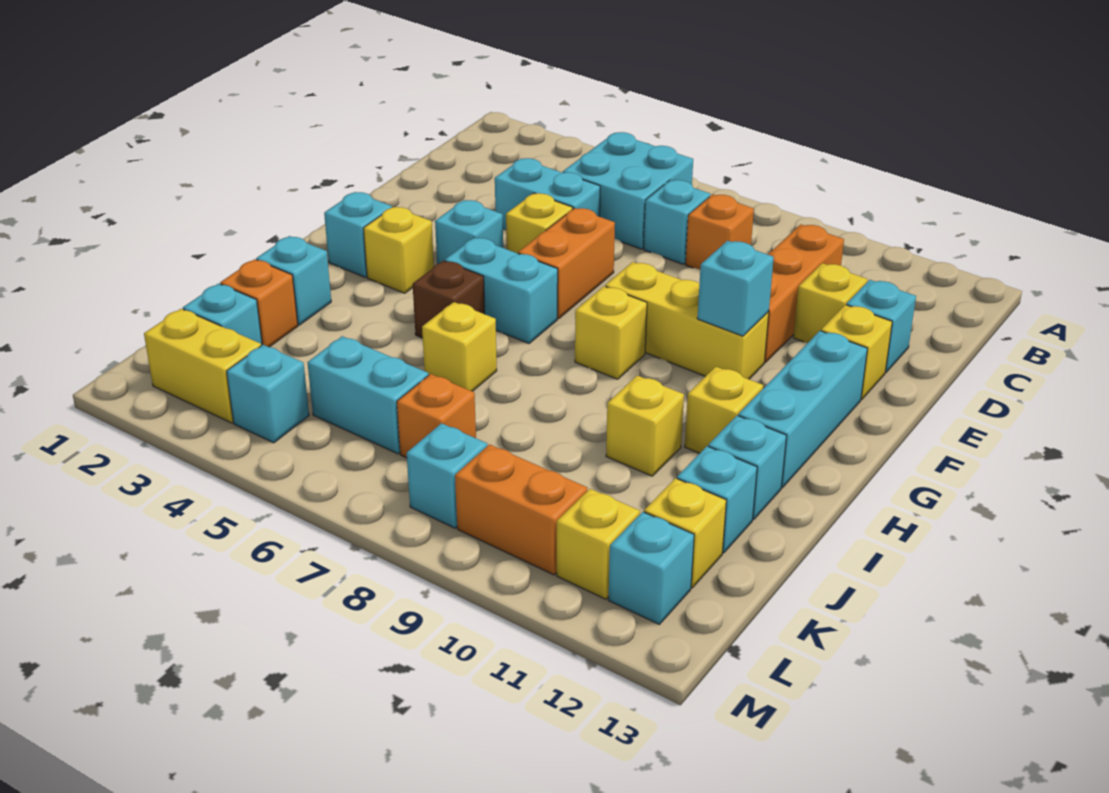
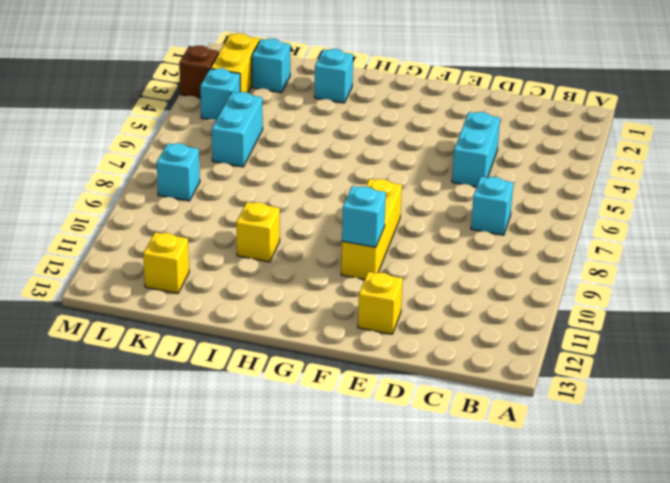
brown brick M3 level 1 -> brown brick H5 level 1
none -> cyan brick B5:C6 level 1
none -> orange brick C8 level 1
none -> orange brick C10:E10 level 1
none -> yellow brick D11 level 1

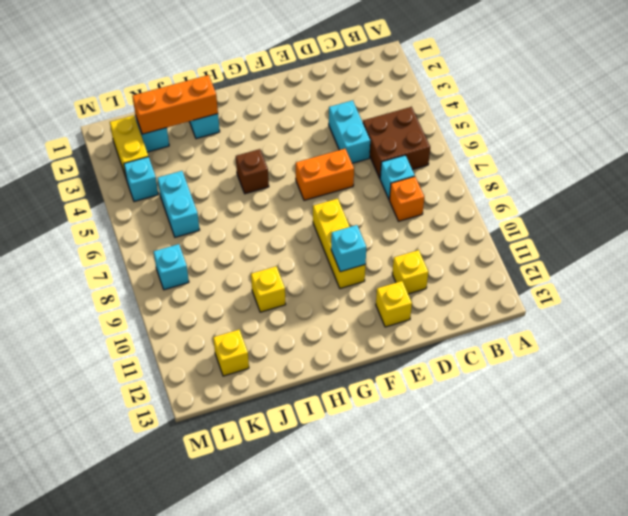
brown brick B5:C6 level 1 -> cyan brick B5:C6 level 1
orange brick I2:K2 level 2 -> orange brick C10:E10 level 1
none -> cyan brick D12 level 1
none -> yellow brick E5 level 1
none -> cyan brick F4 level 1
none -> cyan brick F12:H12 level 1

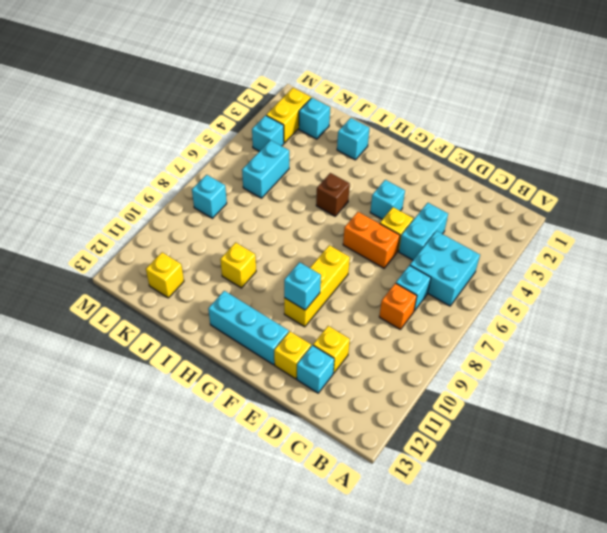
none -> orange brick C10:E10 level 1
none -> cyan brick G2 level 1
none -> yellow brick G3 level 1
none -> cyan brick G5:G6 level 1

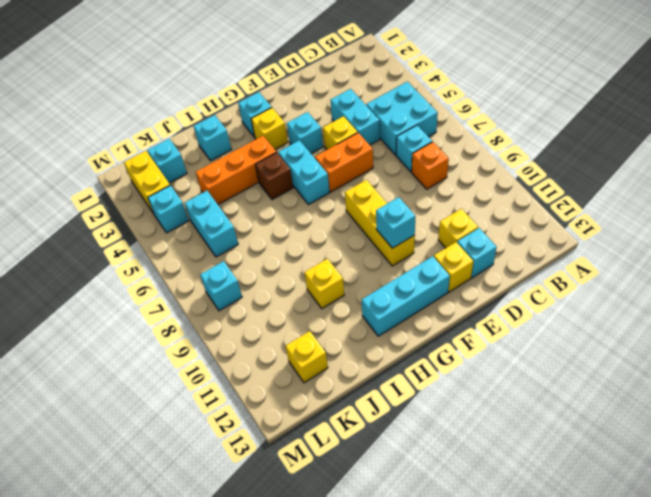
orange brick H4:J4 level 1 -> orange brick C10:E10 level 1
none -> yellow brick G8 level 1
none -> yellow brick H11 level 1
none -> yellow brick I6 level 1
none -> cyan brick I12 level 1

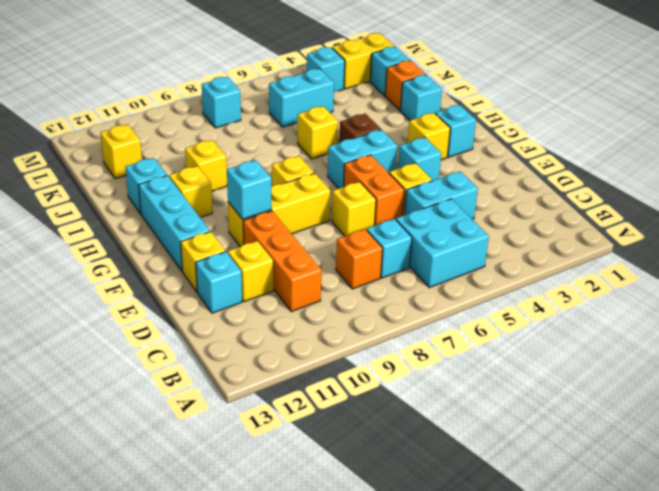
yellow brick E7 level 1 -> yellow brick L11 level 1
none -> cyan brick J12 level 1
none -> orange brick K7 level 1
none -> orange brick L9:L10 level 1
none -> cyan brick L12 level 1

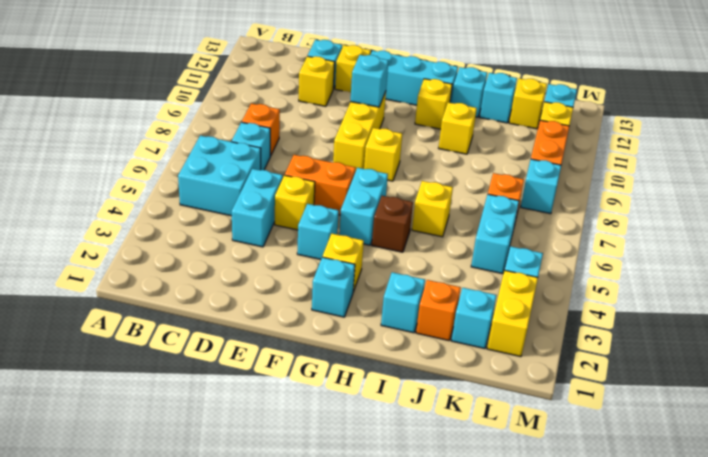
none -> orange brick C10:E10 level 1

